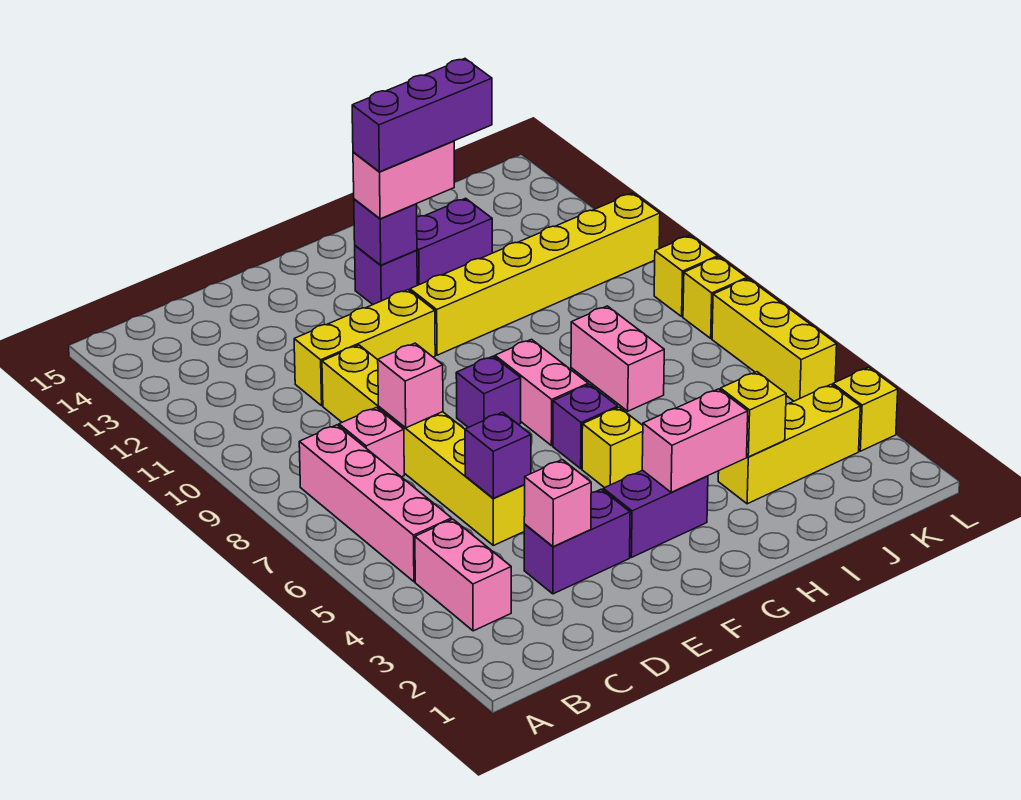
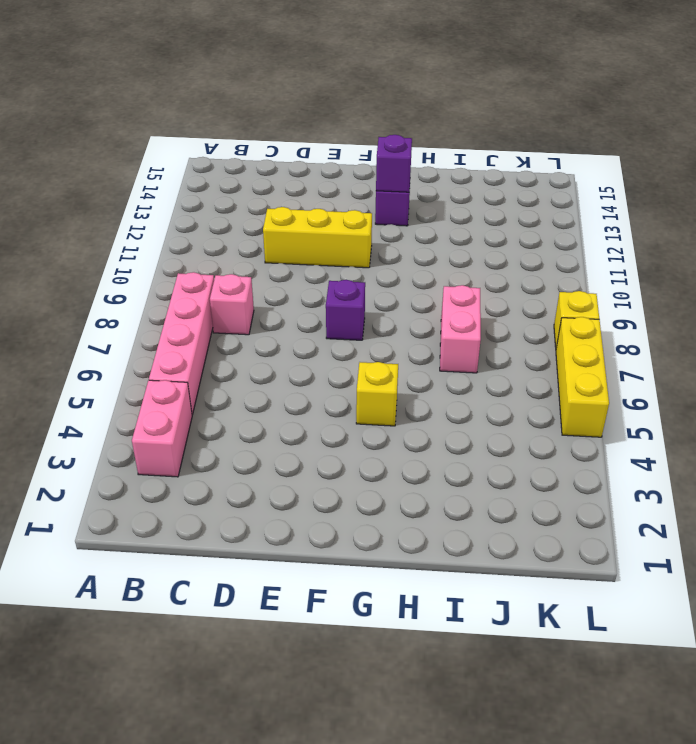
none -> purple brick D3:E3 level 1
none -> yellow brick D5:D10 level 1
none -> purple brick F3:G3 level 1

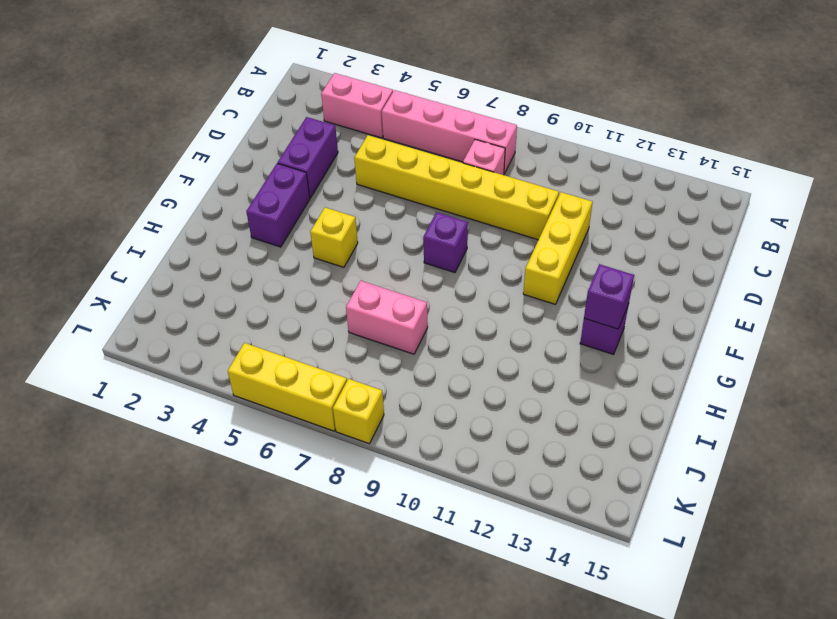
none -> purple brick G6 level 1
none -> pink brick G7:G8 level 1
none -> yellow brick G11:L11 level 1

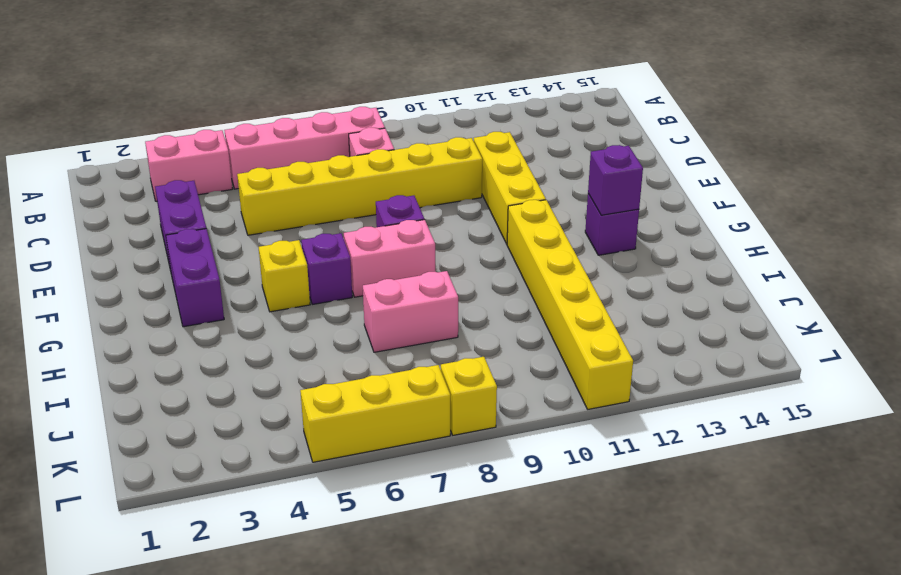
none -> purple brick H13:I13 level 1
none -> yellow brick I3:K3 level 1
none -> yellow brick L3 level 1

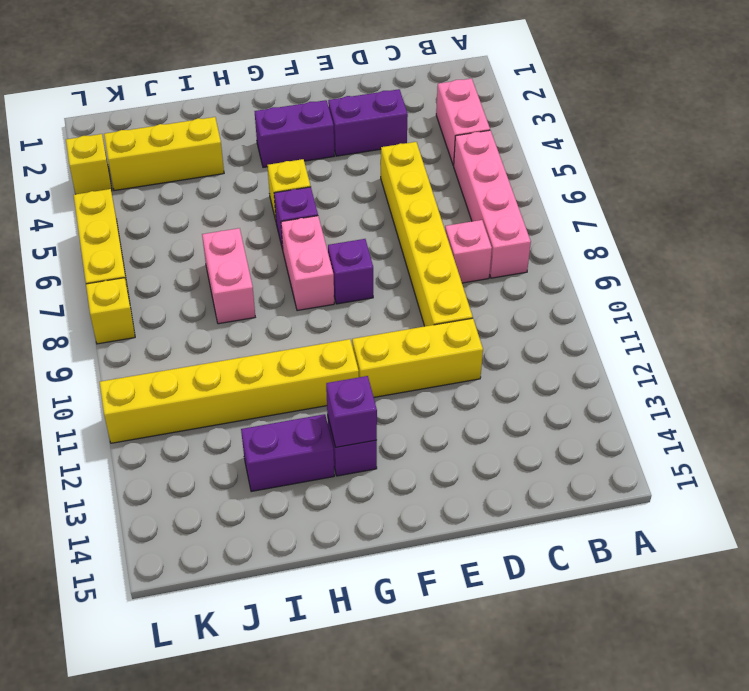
none -> yellow brick L9 level 1
none -> pink brick D3 level 2
none -> purple brick D5 level 2

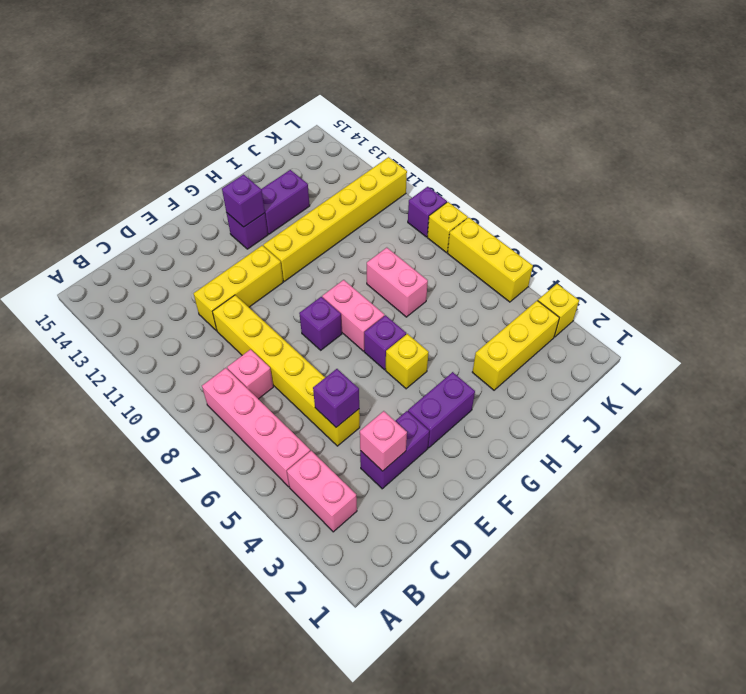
purple brick L9 level 1 -> yellow brick L9 level 1
none -> pink brick D8 level 2
none -> pink brick G3:H3 level 2
none -> yellow brick I3 level 2

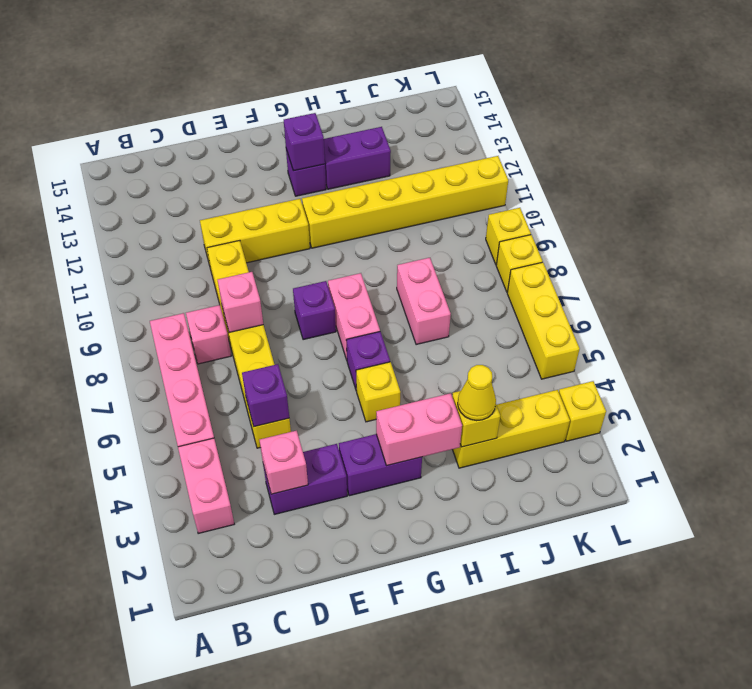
yellow cone I3 level 3 -> none
none -> pink brick G13:H13 level 3
none -> purple brick G13:I13 level 4

